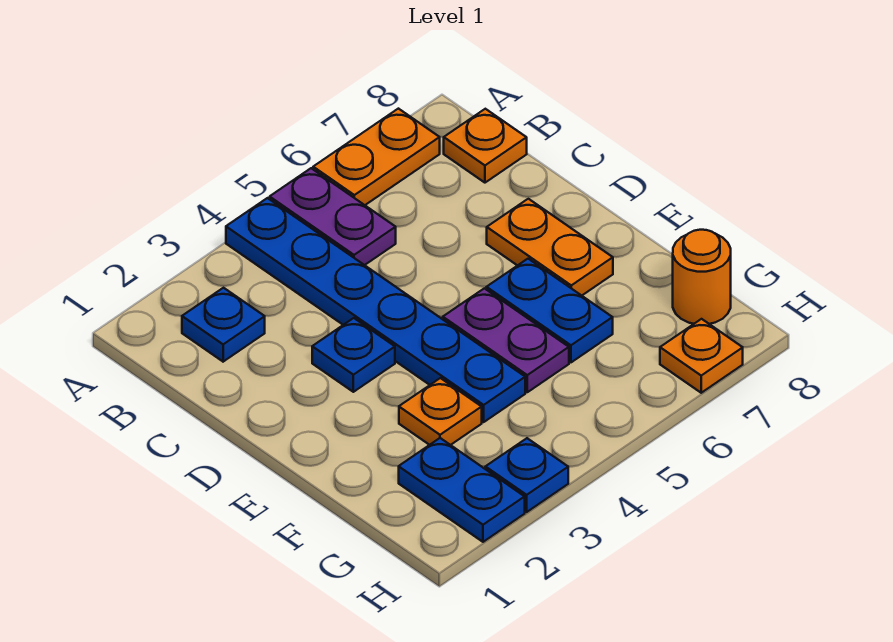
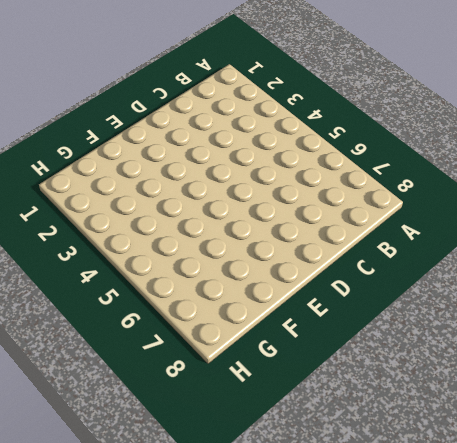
none -> blue plate A4:F4 level 1
none -> purple plate A5:B5 level 1
none -> orange plate A6:A7 level 1

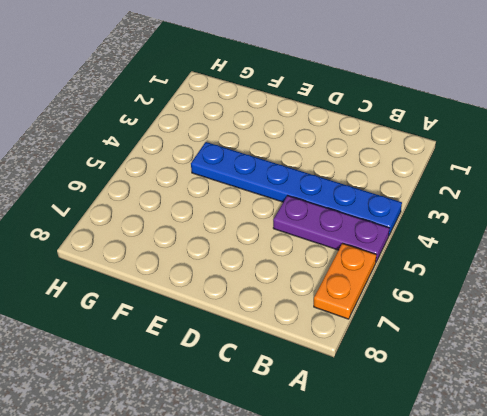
purple plate A5:C5 level 1 -> purple plate A5:B5 level 1
none -> blue plate B2 level 1
none -> orange plate B8 level 1
none -> blue plate D3 level 1

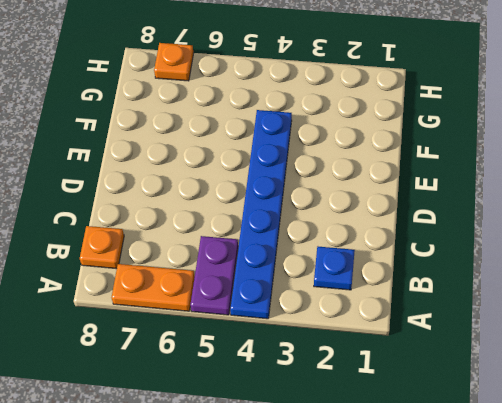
none -> blue plate D3 level 1
none -> orange plate D7:E7 level 1
none -> purple plate E5:F5 level 1

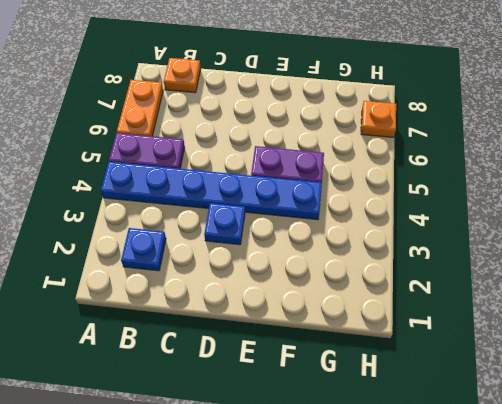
none -> orange plate D7:E7 level 1
none -> blue plate E6:F6 level 1
none -> orange plate F3 level 1

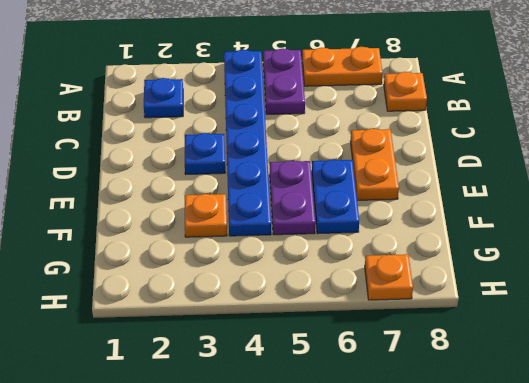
none -> blue plate G2:H2 level 1
none -> orange round brick G8 level 1
none -> blue plate H3 level 1

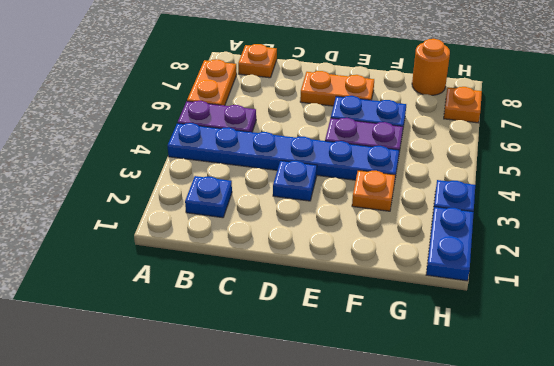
blue plate H1:H2 level 1 -> blue plate G2:H2 level 1

